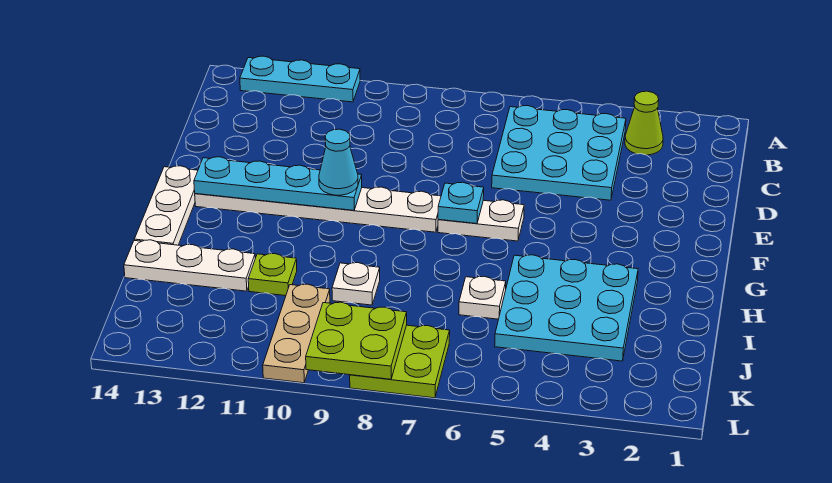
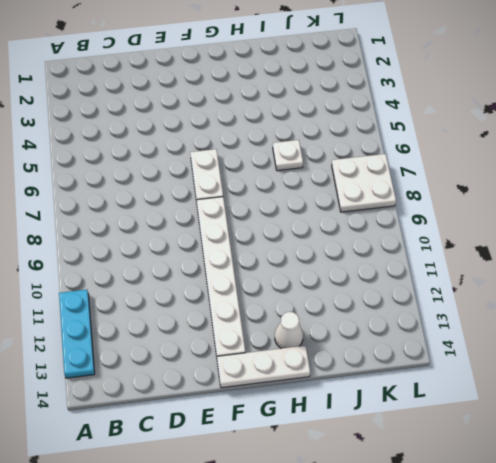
white cone H13 level 1 -> none
white plate K7:L8 level 1 -> lime plate K7:L8 level 1
none -> lime cone B3 level 1
none -> cyan plate B4:D6 level 1
none -> cyan plate H3:J5 level 1

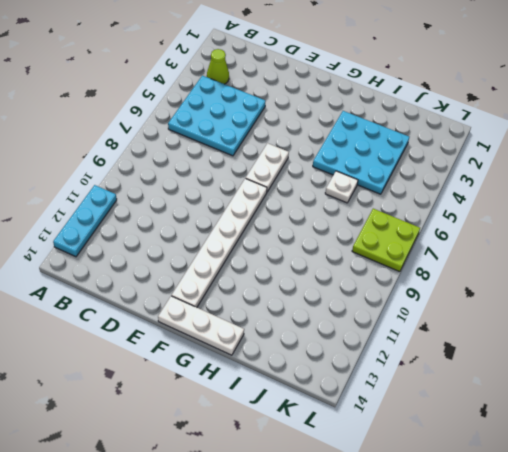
none -> white plate I9 level 1
none -> lime plate I11 level 1
none -> white plate I12:I14 level 1

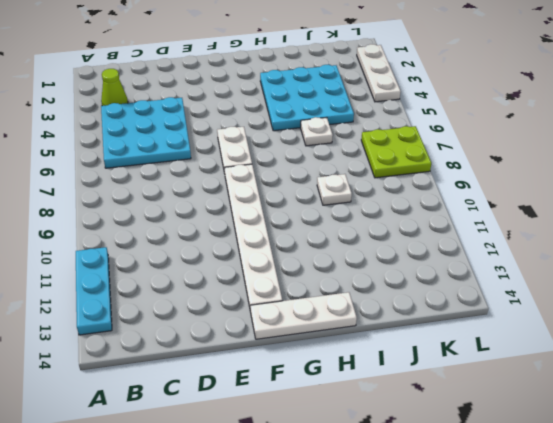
white plate L2:L4 level 1 -> white plate I12:I14 level 1
none -> lime plate I11 level 1
none -> tan plate J10:L10 level 1
none -> cyan plate F7 level 2

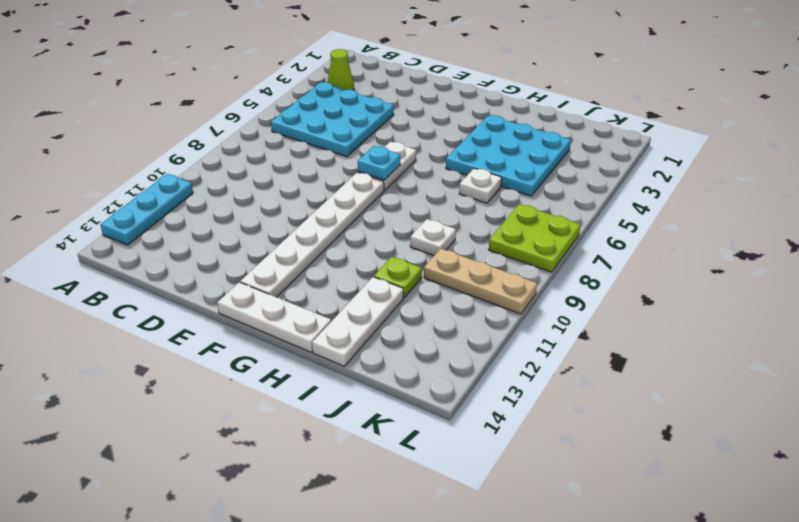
none -> cyan plate F10:F13 level 2
none -> lime plate K8:L9 level 2
none -> cyan cone F10 level 3

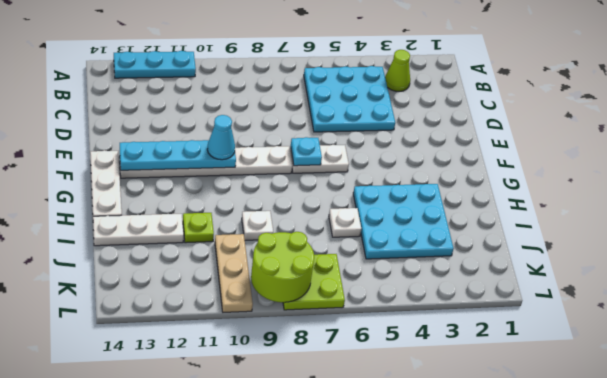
lime round brick K8:L9 level 2 -> lime plate K8:L9 level 2

